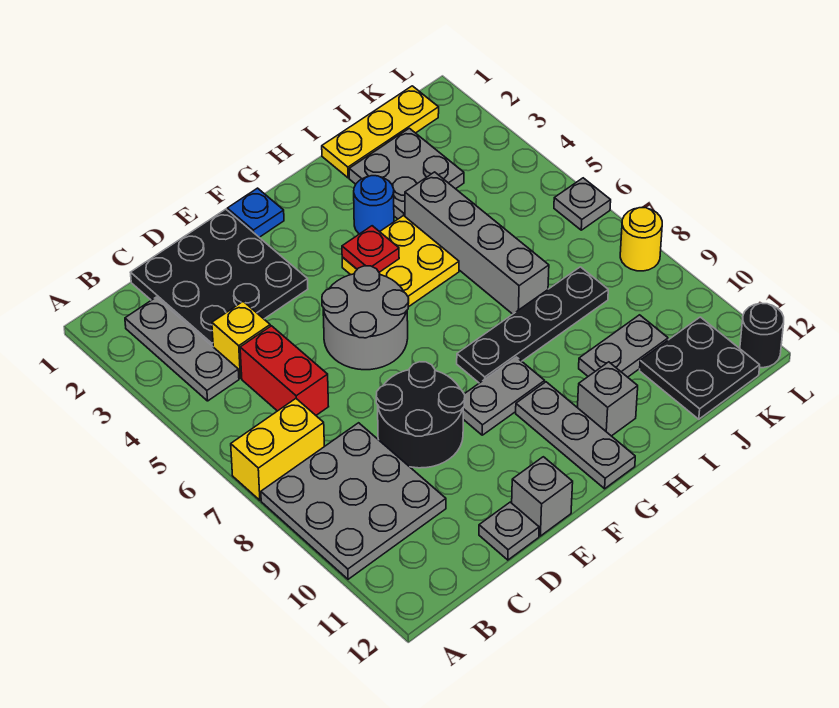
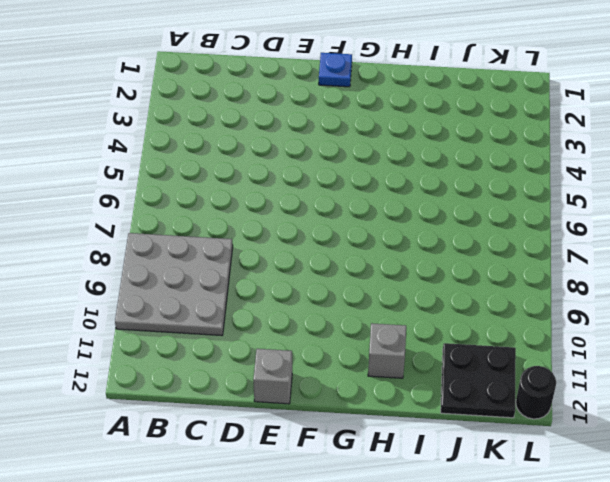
none -> yellow brick A7:B7 level 1
none -> grey plate B2:B4 level 1
none -> black plate C1:E3 level 1

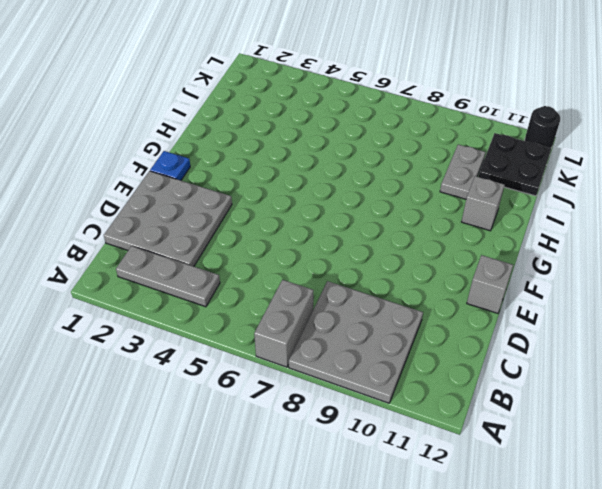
grey brick A7:B7 level 1 -> yellow brick A7:B7 level 1
grey plate C1:E3 level 1 -> black plate C1:E3 level 1
none -> yellow brick C4 level 1
none -> red brick C5:C6 level 1
none -> black round brick D8:E9 level 1

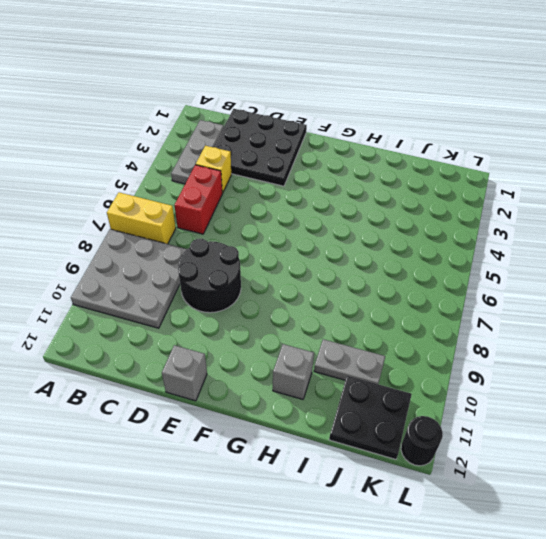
none -> grey plate D12 level 1
none -> grey round brick E5:F6 level 1
none -> blue plate F1 level 1

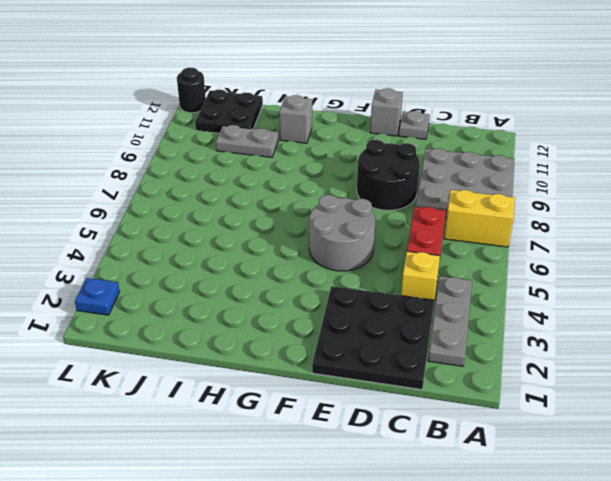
blue plate L2 level 1 -> blue plate F1 level 1
none -> grey plate F9:G9 level 1
none -> yellow plate G4:H5 level 1
none -> black plate G8:J8 level 1

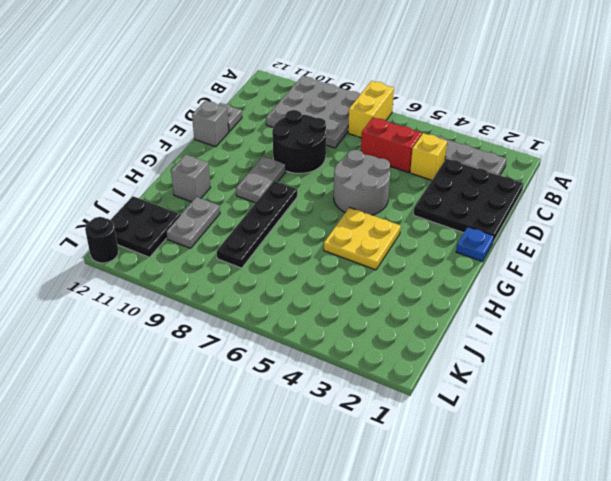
none -> grey plate G10:G12 level 1
none -> blue round brick H3 level 1
none -> yellow plate I1:K1 level 1

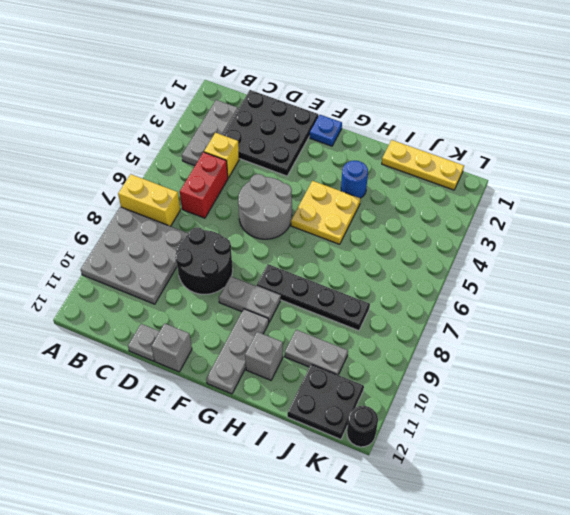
none -> grey plate I2:J3 level 1
none -> grey brick I4:I7 level 1
none -> grey plate L6 level 1

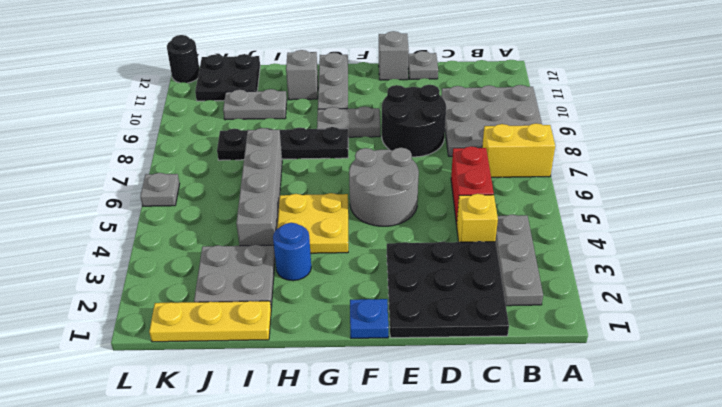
none -> yellow round brick L8 level 1
none -> red plate G4 level 2

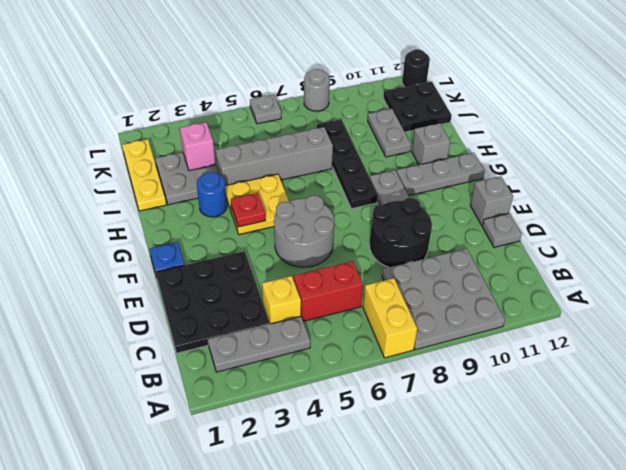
pink brick J3 level 2 -> none
grey round brick L8 level 1 -> yellow round brick L8 level 1

